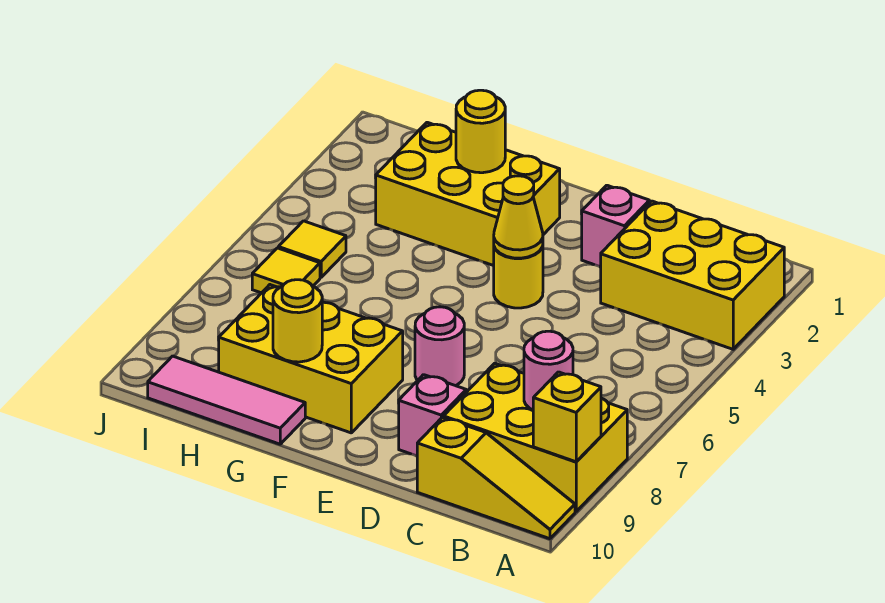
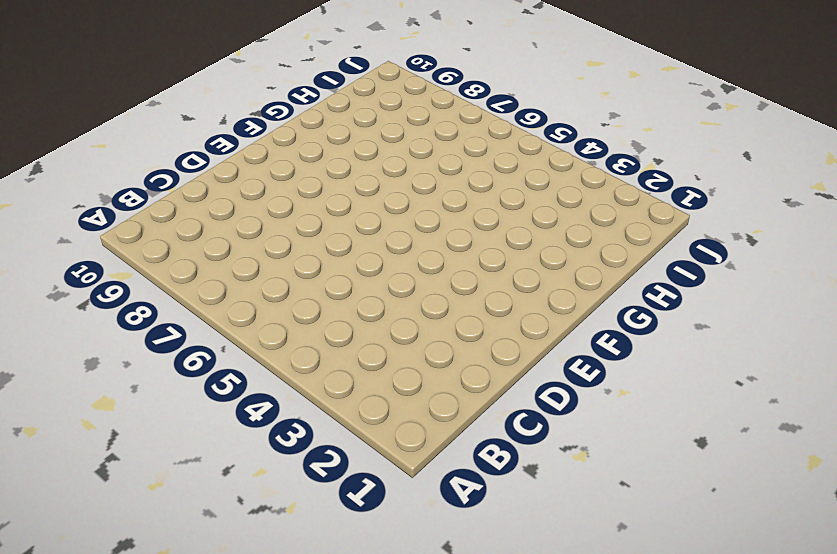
none -> yellow brick A2:C3 level 1
none -> yellow brick A8:C9 level 1
none -> yellow slope A10:C10 level 1 top C

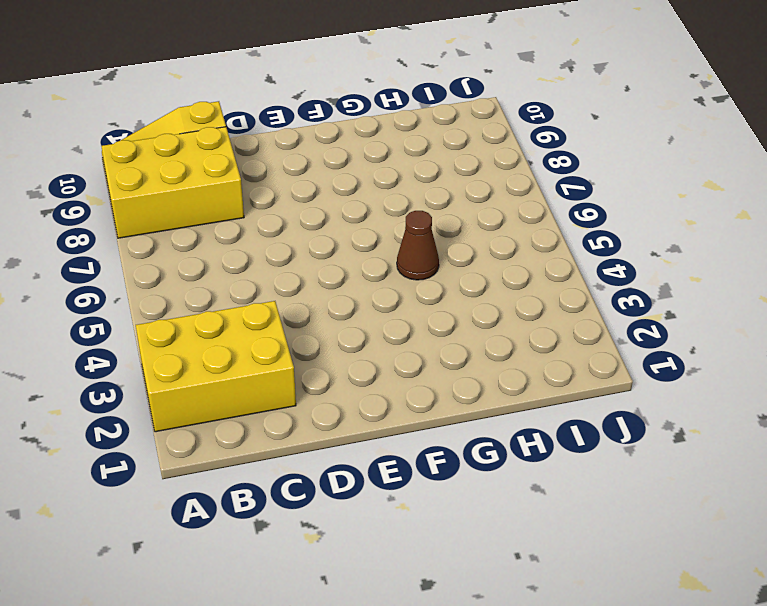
brown cone G5 level 1 -> none
none -> pink brick D2 level 1
none -> pink brick D9 level 1
none -> yellow round brick E4 level 1

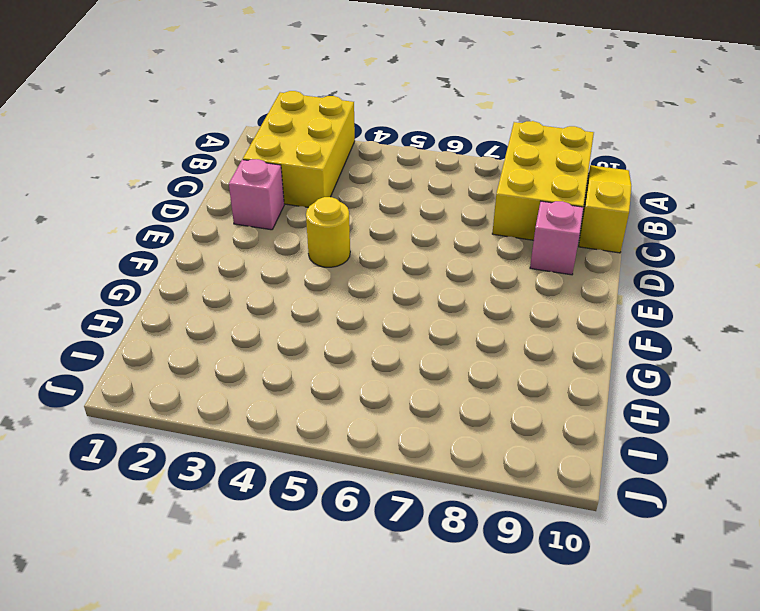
none -> pink round brick E7 level 1
none -> yellow brick F2:H3 level 1
none -> yellow brick F8:H9 level 1

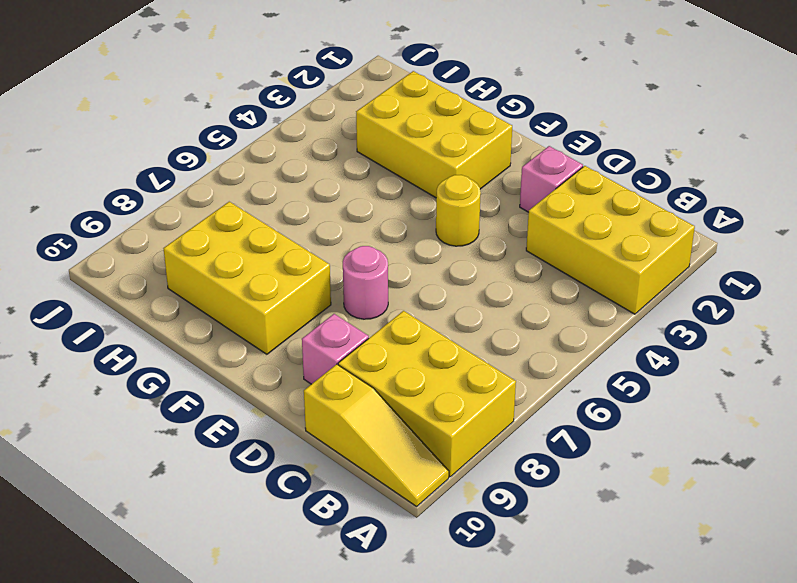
none -> pink tile G10:I10 level 1
none -> yellow tile I5 level 1
none -> yellow tile I6 level 1

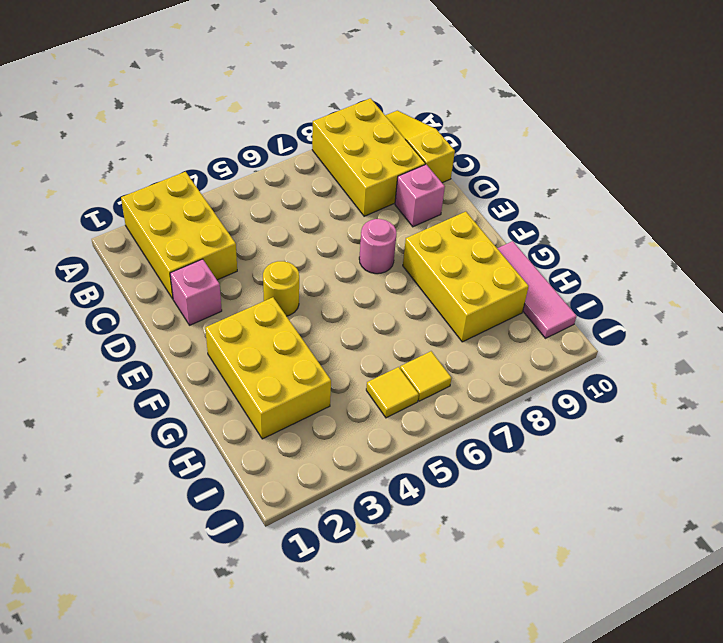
none -> yellow brick A9 level 2
none -> pink round brick B8 level 2
none -> yellow cone E4 level 2

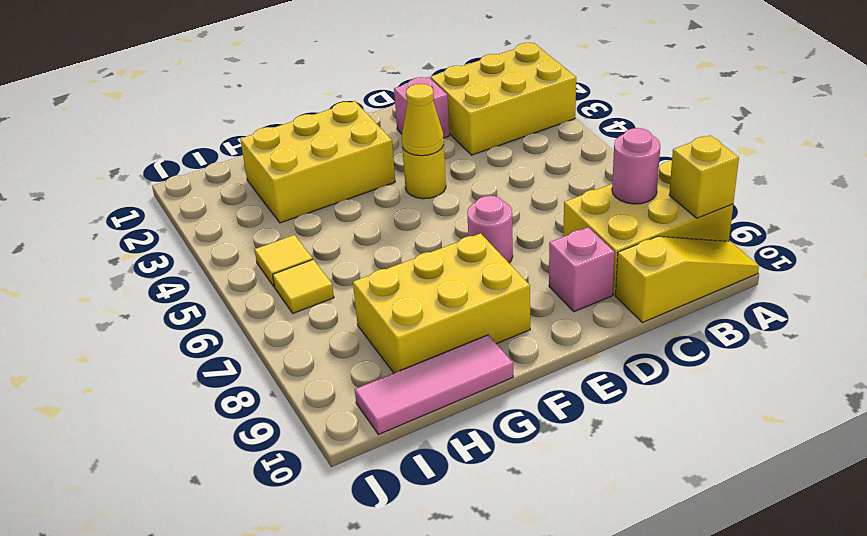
none -> yellow round brick G2 level 2
none -> yellow round brick G9 level 2

